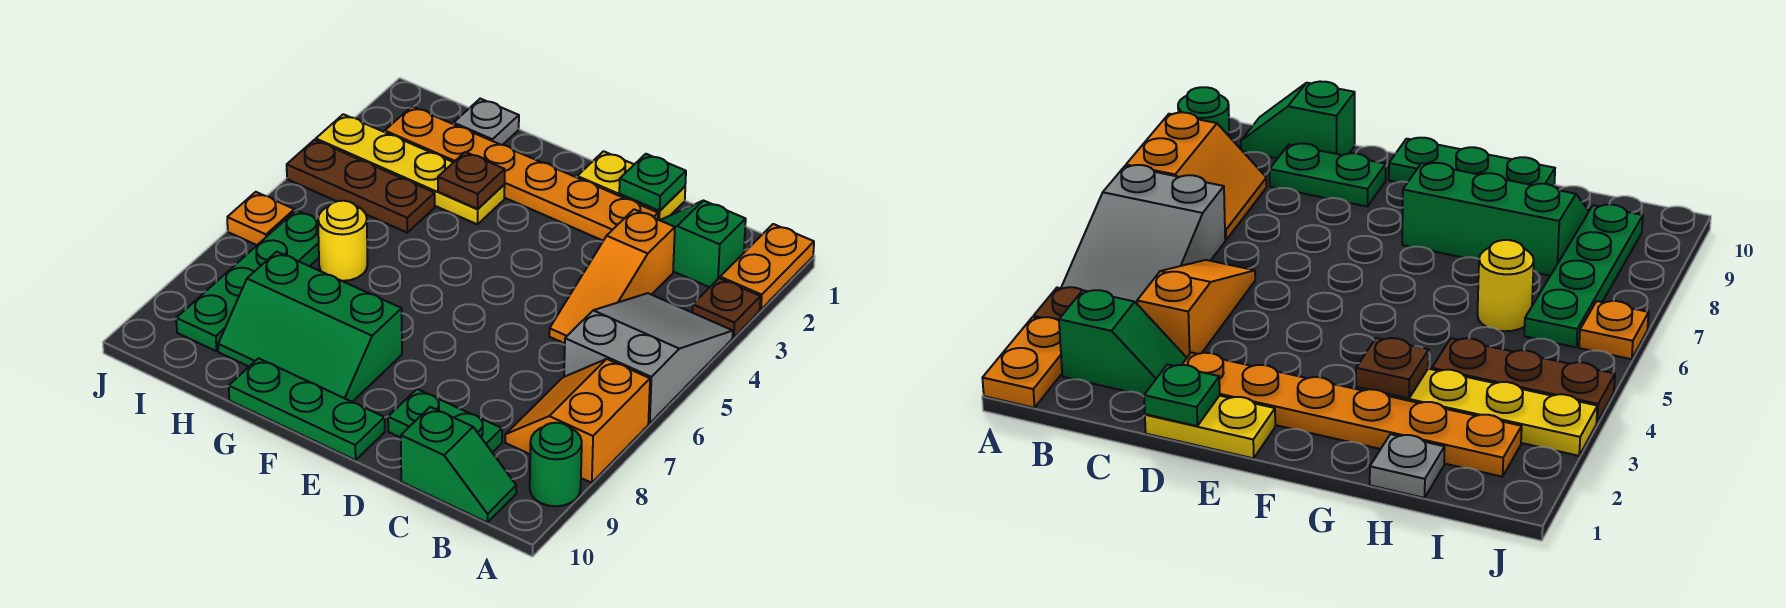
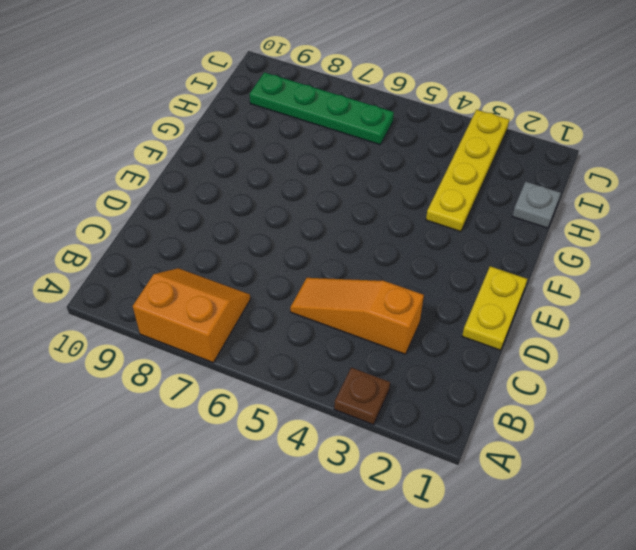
none -> orange plate A1:A2 level 1
none -> grey slope A4:B6 level 1 top 6
none -> green round brick A9 level 1

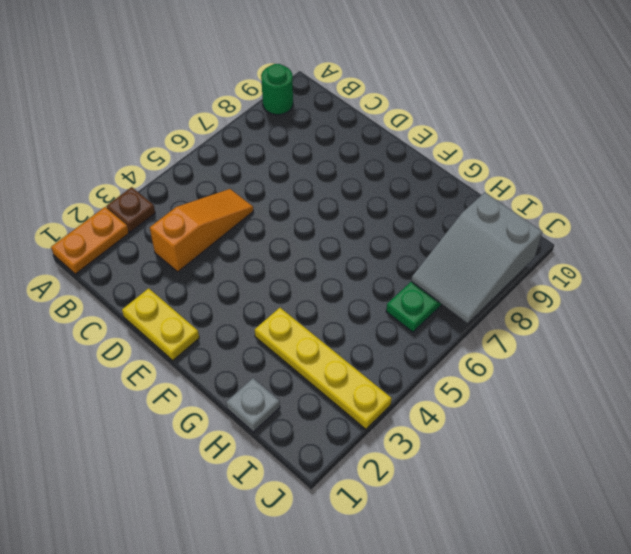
grey slope I7:J9 level 2 top 9 -> grey slope A4:B6 level 1 top 6
none -> orange slope A7:B8 level 1 top A
none -> green slope B2:C2 level 1 top B
none -> green slope B10:C10 level 1 top C

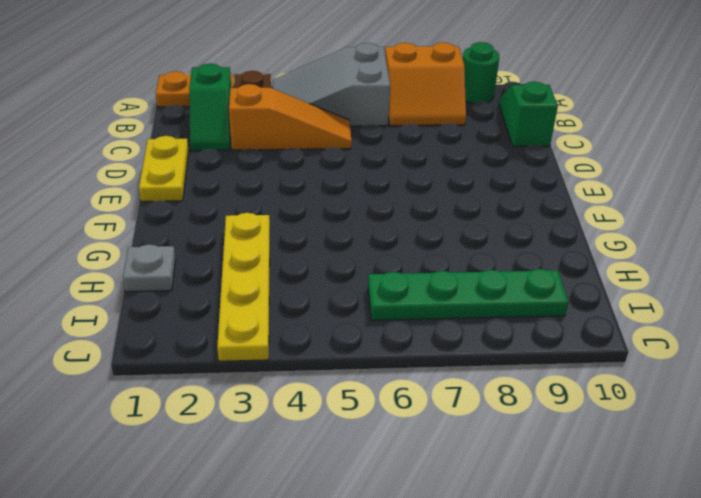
none -> green plate C9:D9 level 1
none -> orange plate D2:I2 level 1
none -> green plate E10:G10 level 1

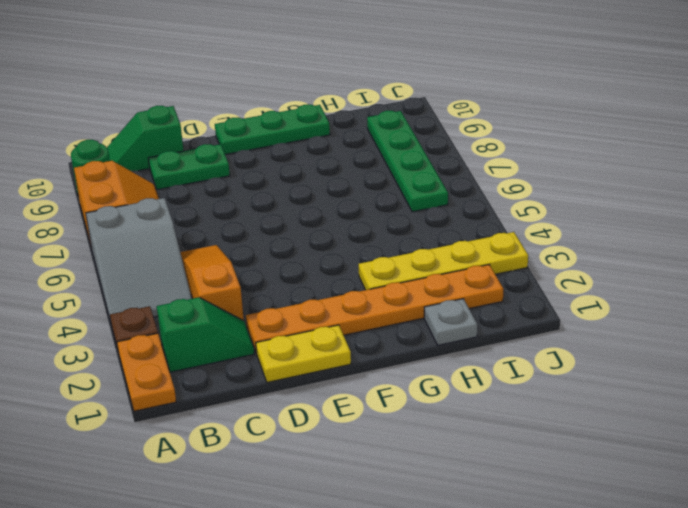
none -> green slope F8:H9 level 1 top 8
none -> brown plate H4:J4 level 1
none -> yellow round brick H6 level 1

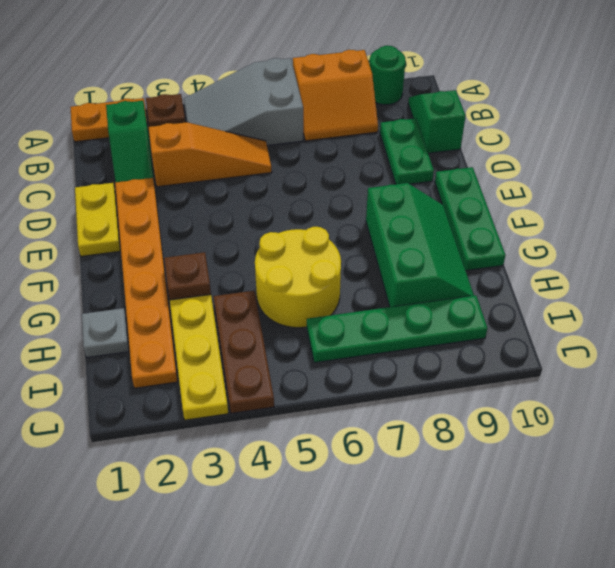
yellow round brick G5:H6 level 1 -> yellow round brick H6 level 1
none -> orange plate J6 level 1
none -> green plate D1 level 2

